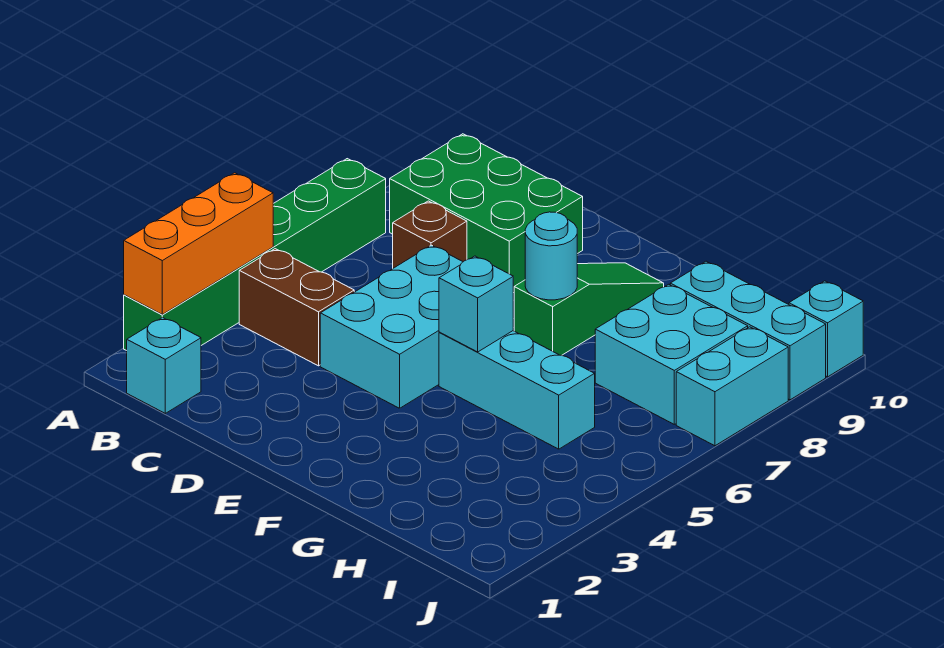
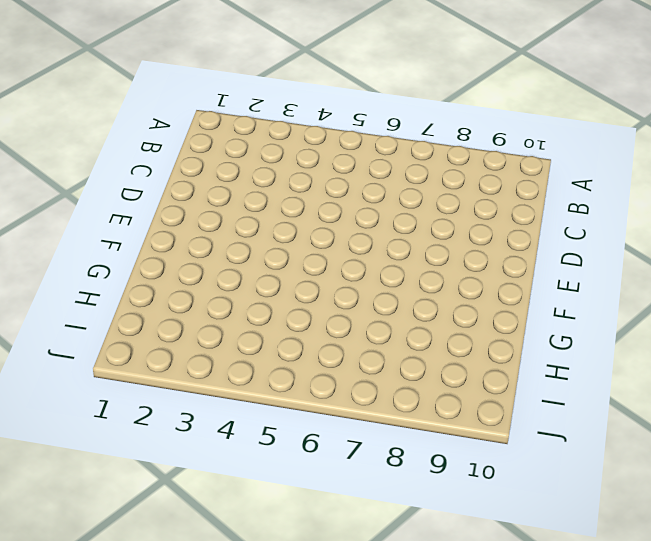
none -> green brick A2:A7 level 1
none -> cyan brick B1 level 1
none -> brown brick B4:C4 level 1

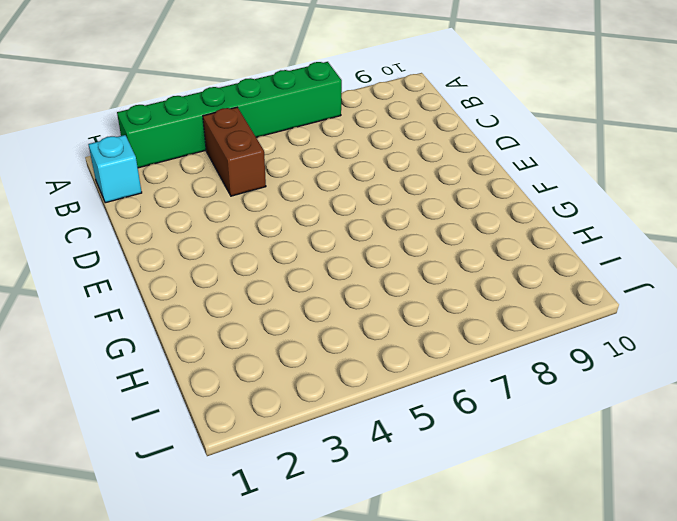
none -> green brick B8:D9 level 1
none -> brown brick C7 level 1
none -> cyan brick D4:E6 level 1

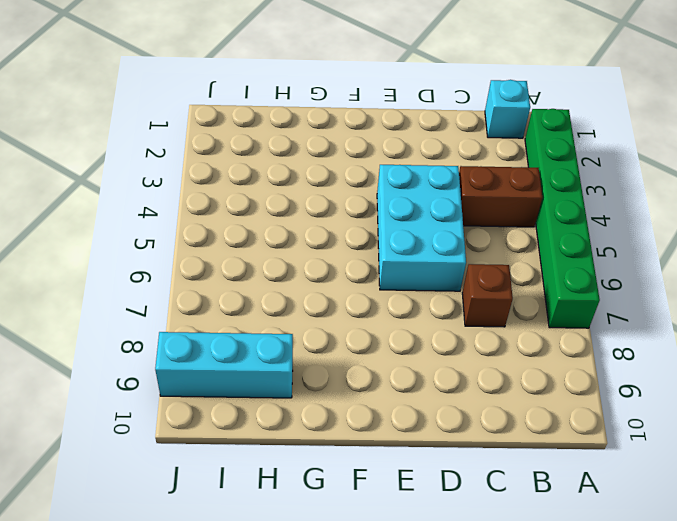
none -> green brick B8:D9 level 1
none -> cyan brick F5:H5 level 1
none -> green slope F7:F9 level 1 top 7

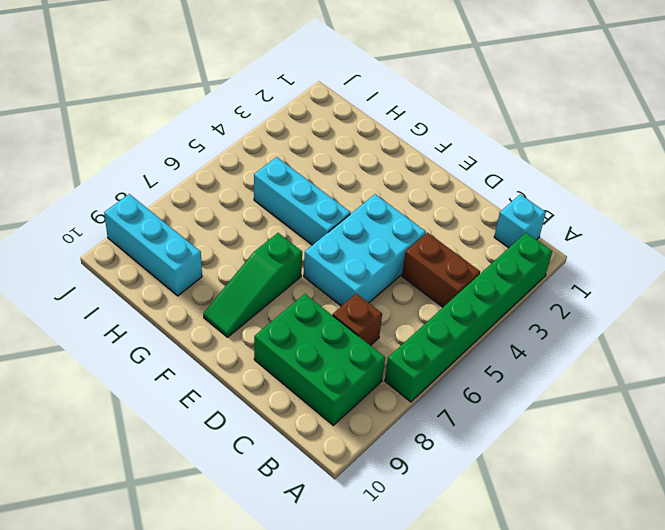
none -> cyan brick H7:I8 level 1
none -> cyan brick J7:J8 level 1
none -> cyan brick J10 level 1

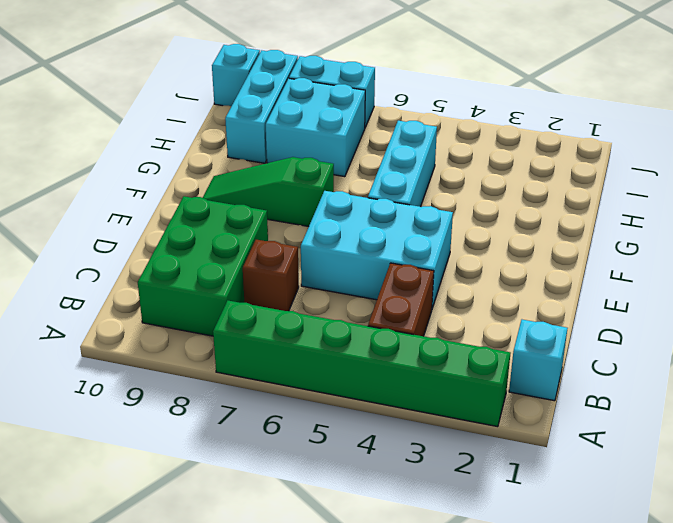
none -> orange brick A2:A4 level 2
none -> cyan brick F5 level 2
none -> cyan round brick F7 level 2

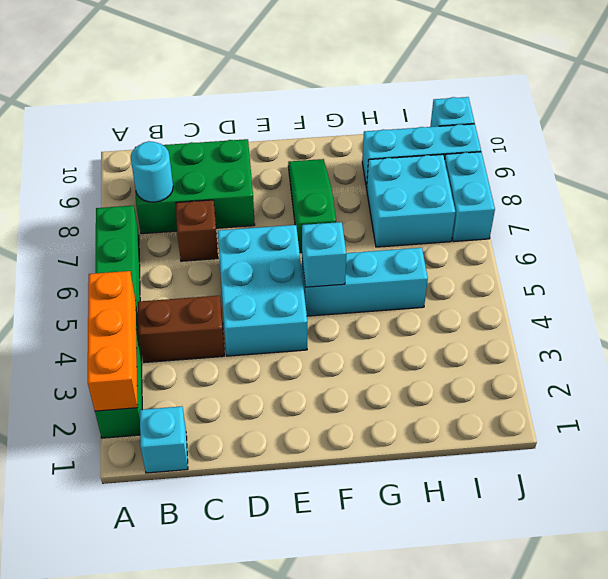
cyan round brick B8 level 2 -> cyan round brick F7 level 2

